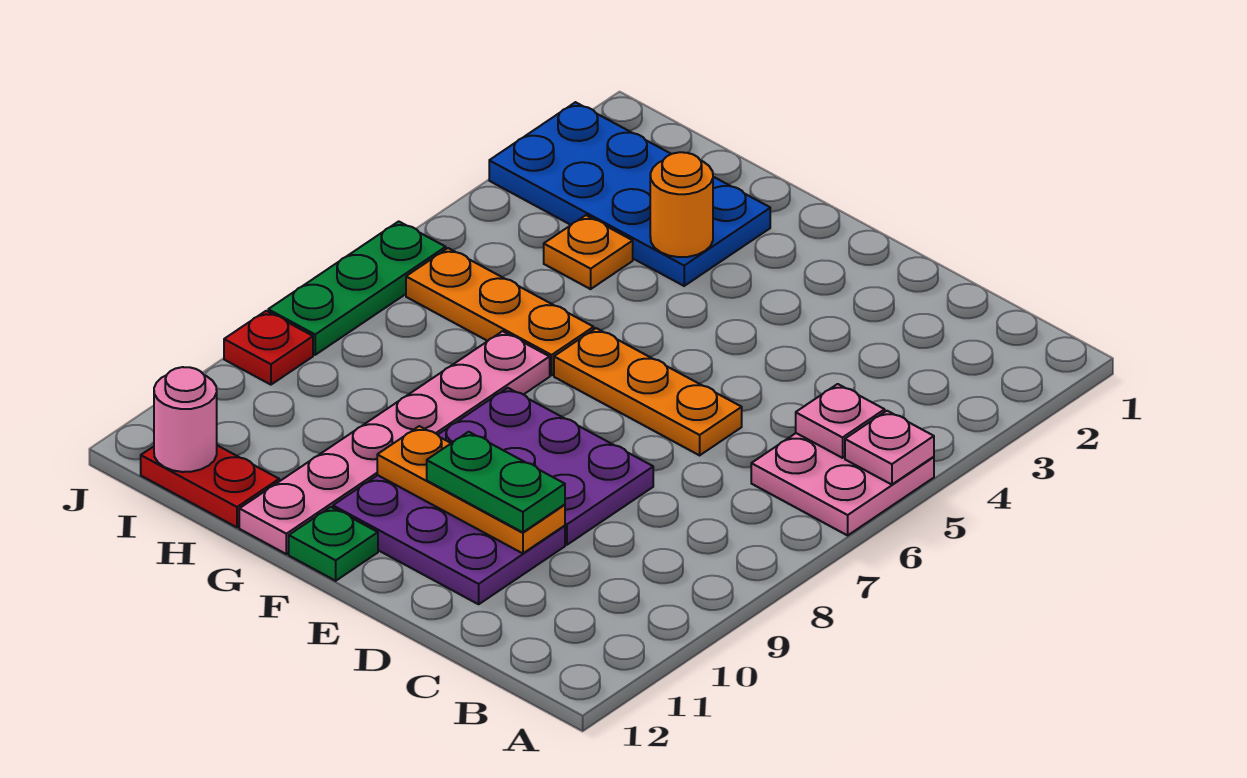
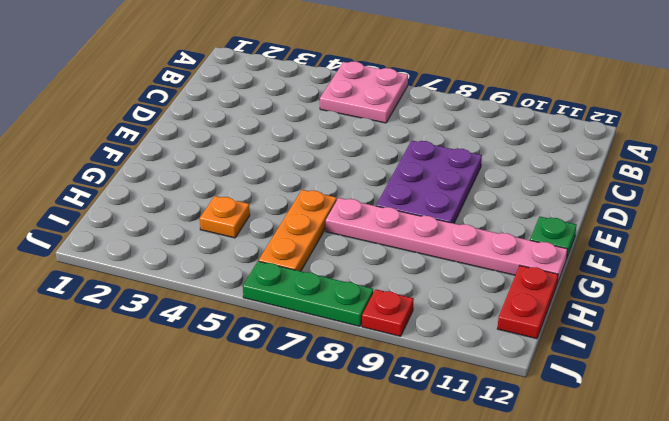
none -> orange plate D6:F6 level 1
none -> purple plate D10:F11 level 1
none -> blue plate G2:J3 level 1

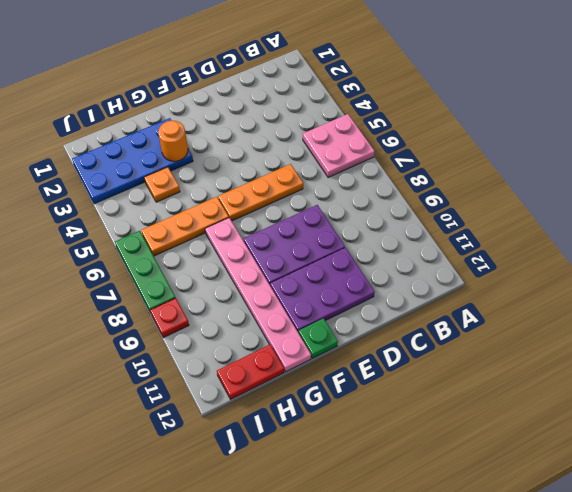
none -> pink plate A5 level 2
none -> pink plate B5 level 2
none -> orange plate D10:F10 level 2

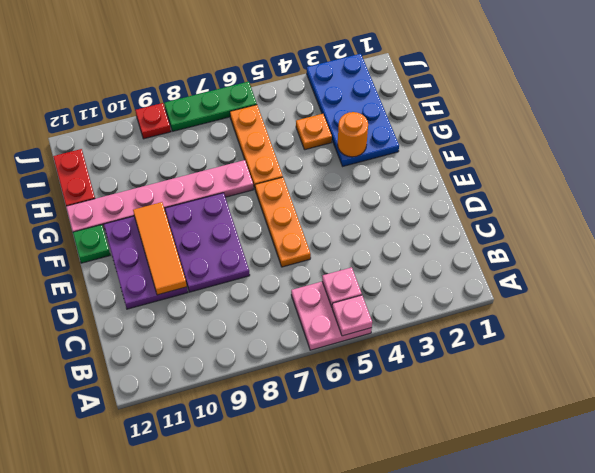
orange tile D10:F10 level 2 -> orange plate D10:F10 level 2
none -> pink round brick I12 level 2
none -> green plate D10:E10 level 3

